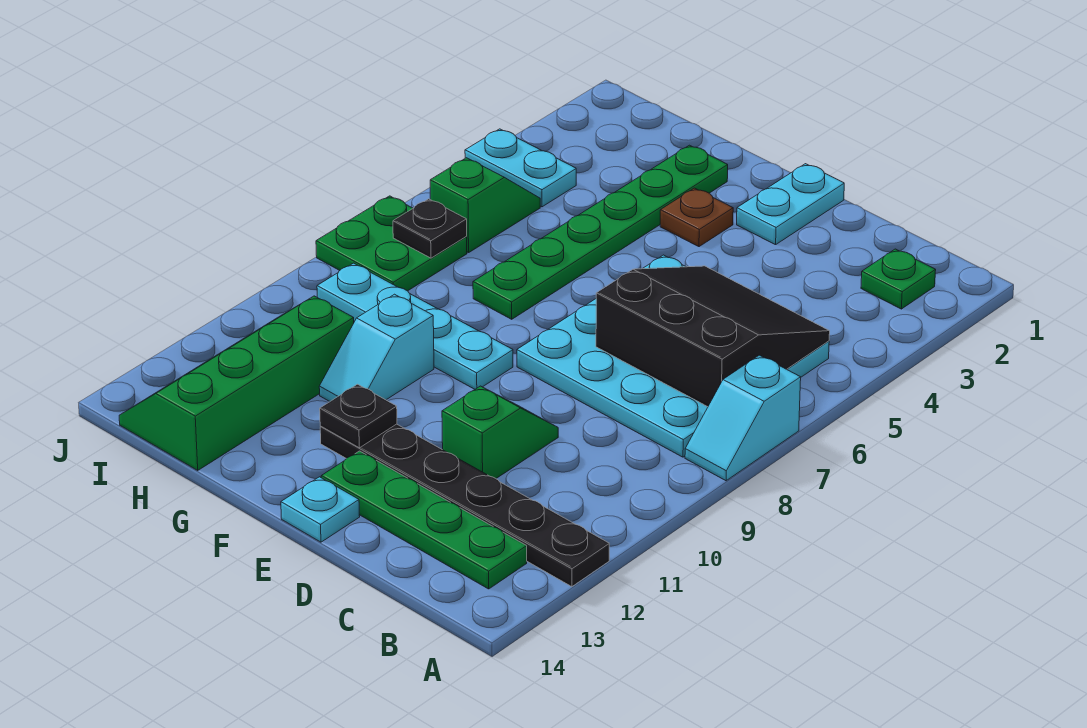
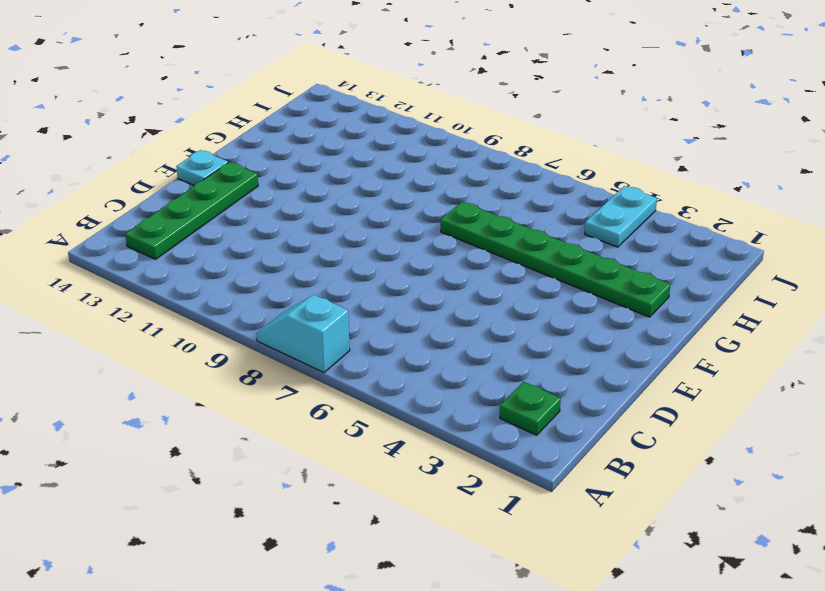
none -> black plate A12:F12 level 1
none -> cyan plate B5:E8 level 1
none -> green slope D10:D11 level 1 top 11

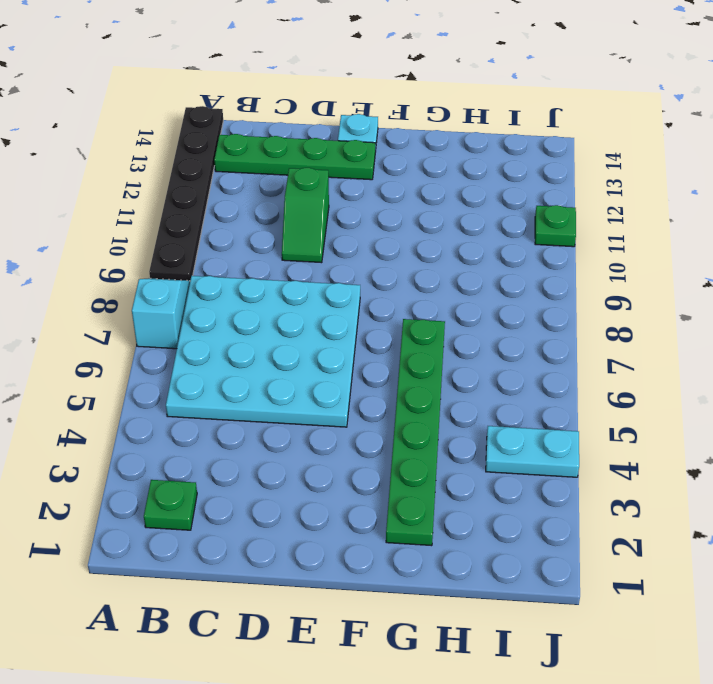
black plate A9:A14 level 1 -> black plate A12:F12 level 1
green plate J11 level 1 -> none
none -> cyan plate E1:E2 level 1
none -> brown plate F3 level 1
none -> cyan plate F9:I9 level 1

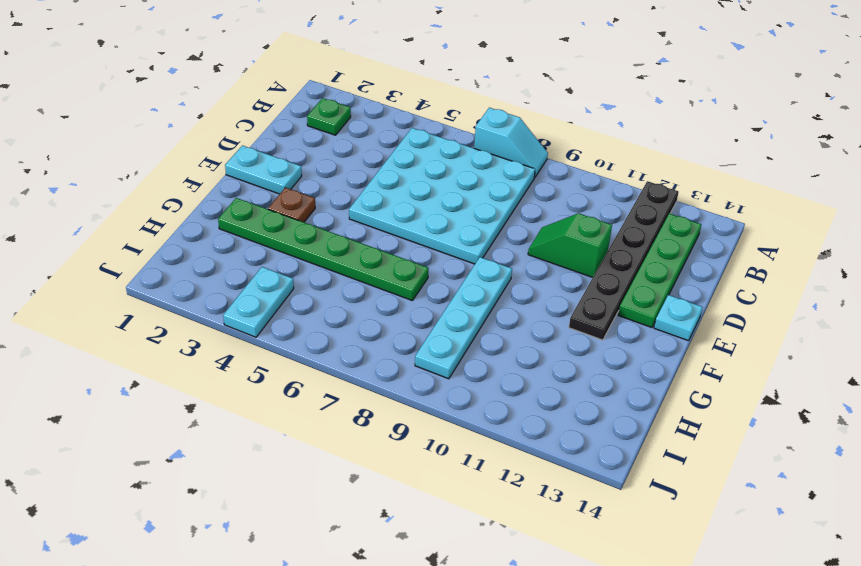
none -> cyan slope G10:G11 level 1 top 10
none -> green slope H11:I14 level 1 top H
none -> green slope I5:I6 level 1 top 6

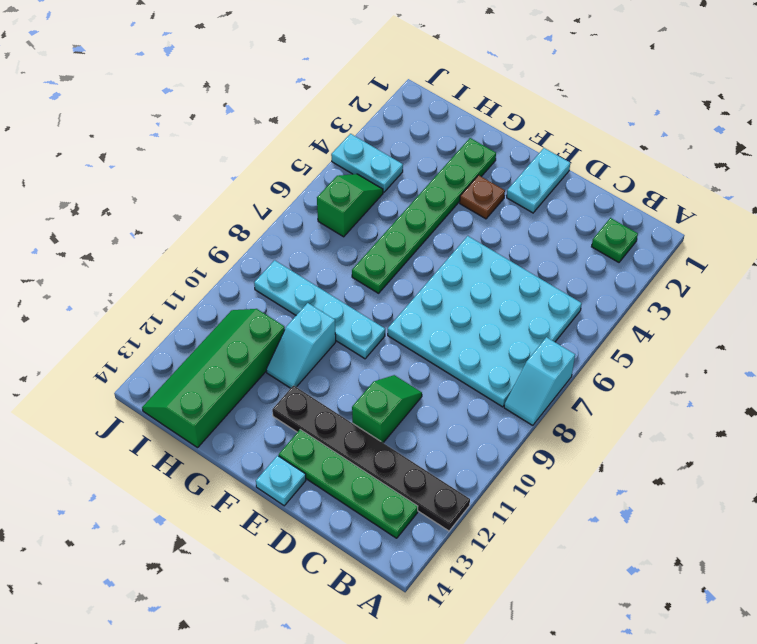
none -> green plate I7:J8 level 1
none -> black slope B5:D7 level 2 top 7
none -> black plate F12 level 2

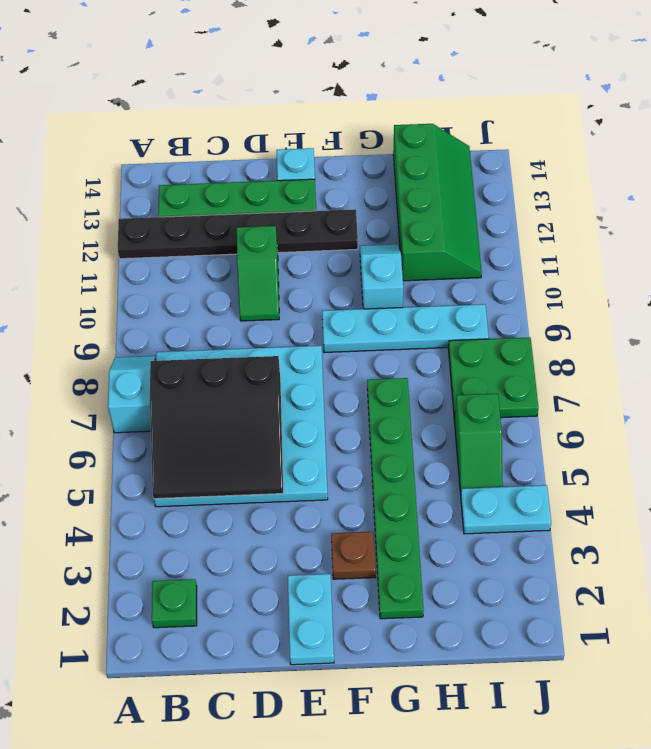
none -> black plate F12 level 2
none -> black plate I7 level 2

